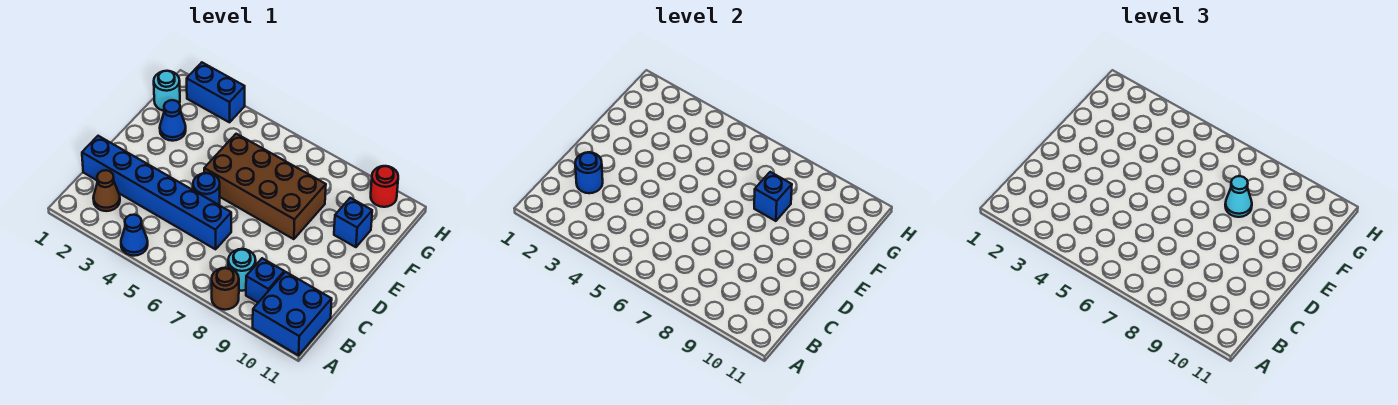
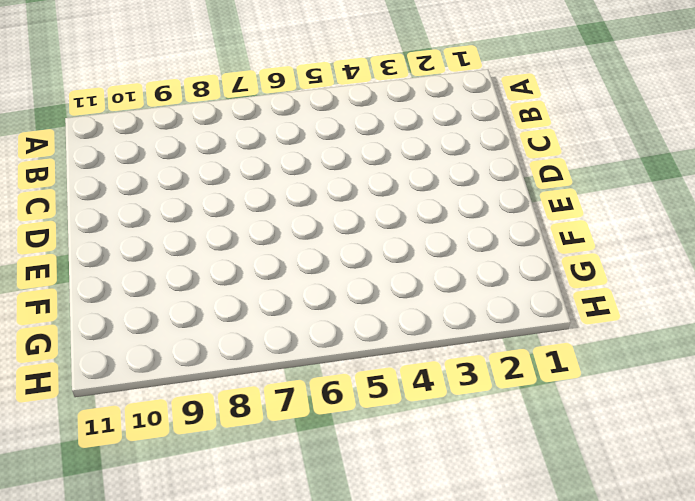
none -> blue cone A4 level 1
none -> brown round brick A8 level 1
none -> blue brick A10:B11 level 1

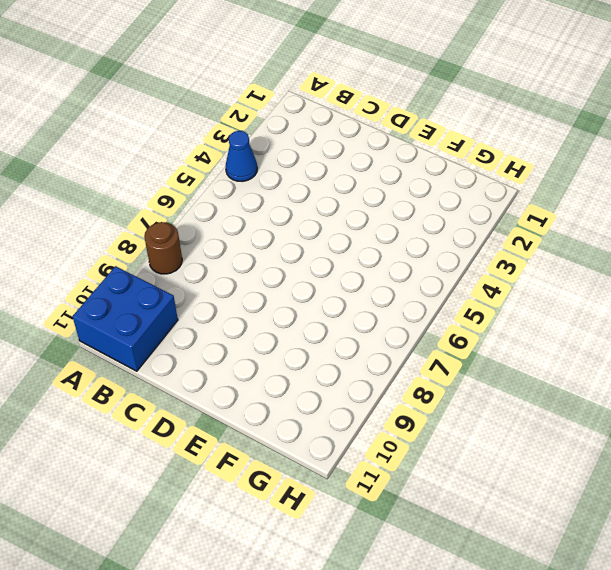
none -> brown cone B2 level 1
none -> cyan round brick B8 level 1
none -> blue brick B9 level 1

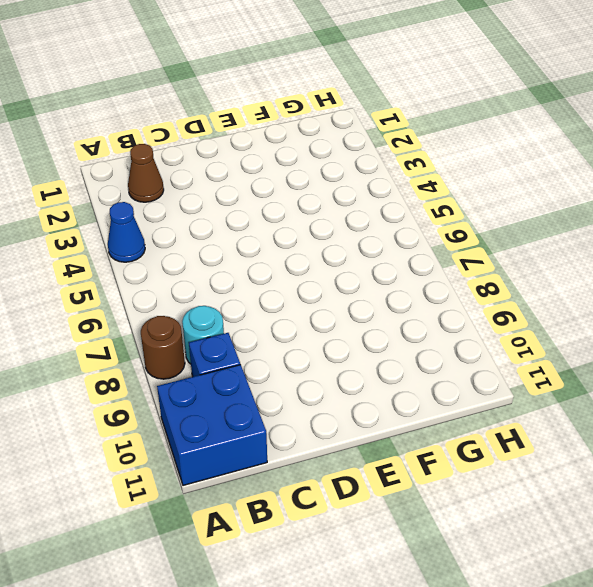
none -> blue brick C1:C6 level 1
none -> blue round brick D5 level 1
none -> brown brick E5:F8 level 1

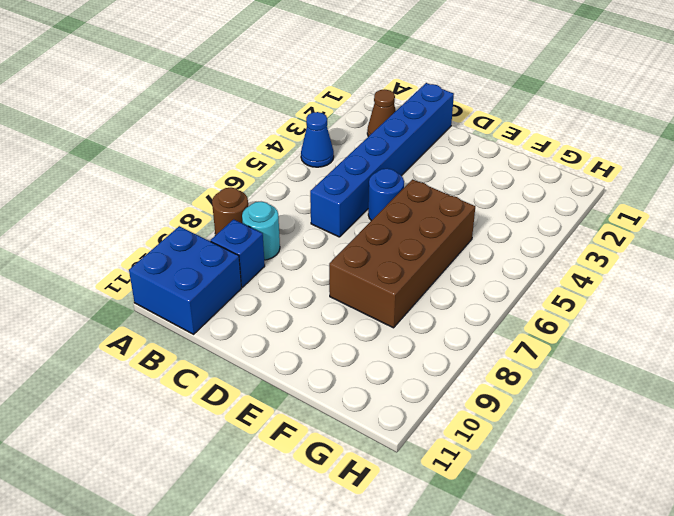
none -> blue cone F2 level 1
none -> blue brick F10 level 1
none -> cyan round brick G1 level 1

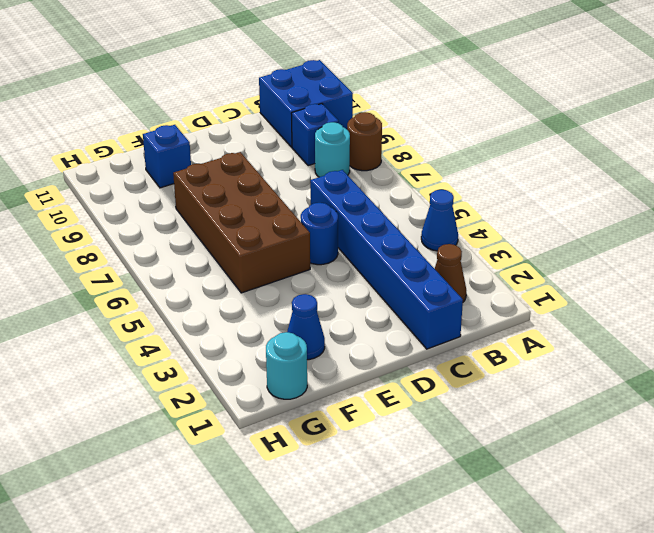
none -> blue brick H2:H3 level 1
none -> red round brick H10 level 1
none -> blue round brick C2 level 2

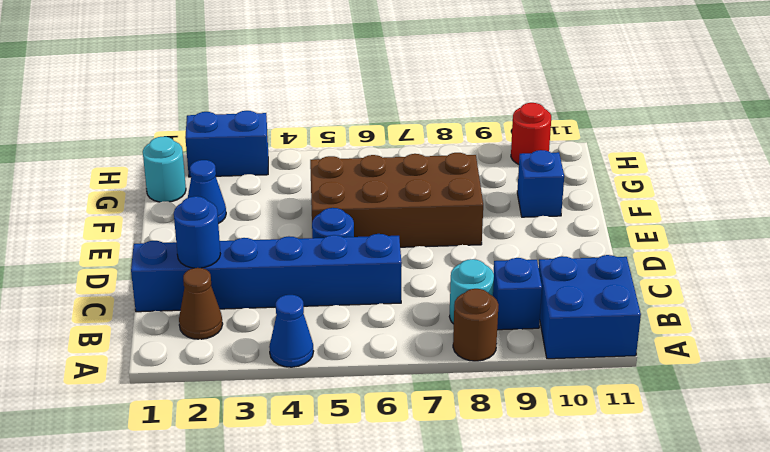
none -> blue brick F8 level 2
none -> cyan cone F8 level 3

